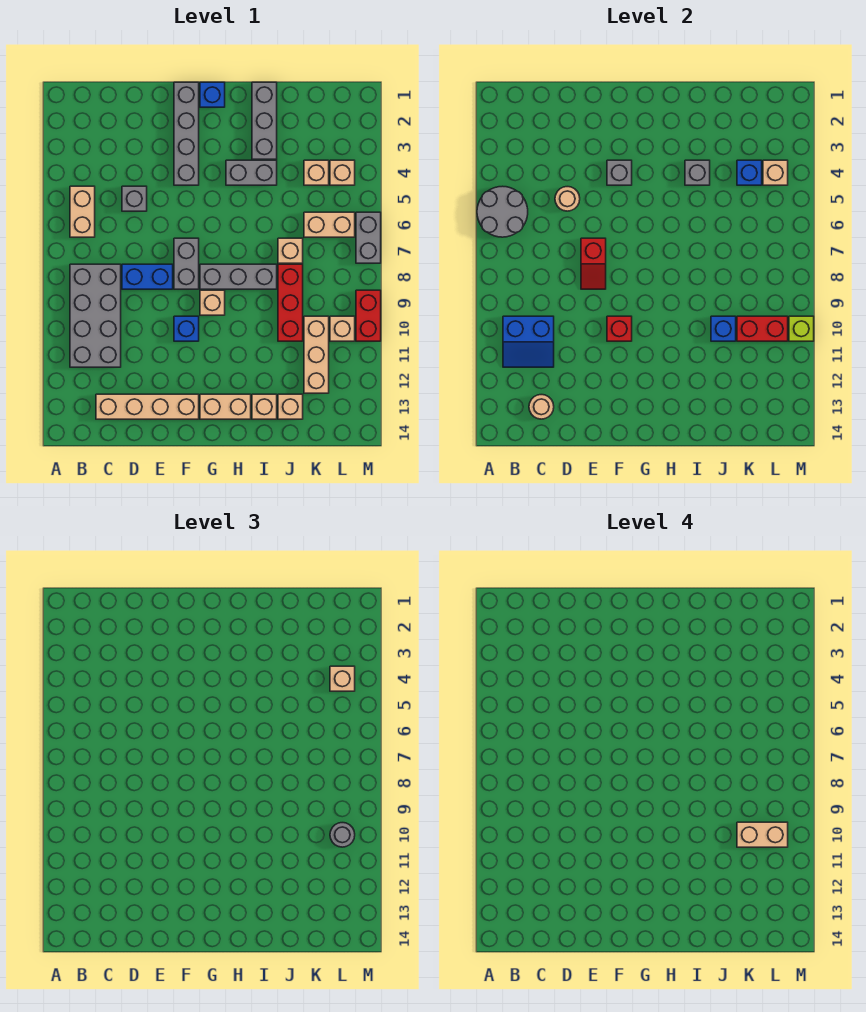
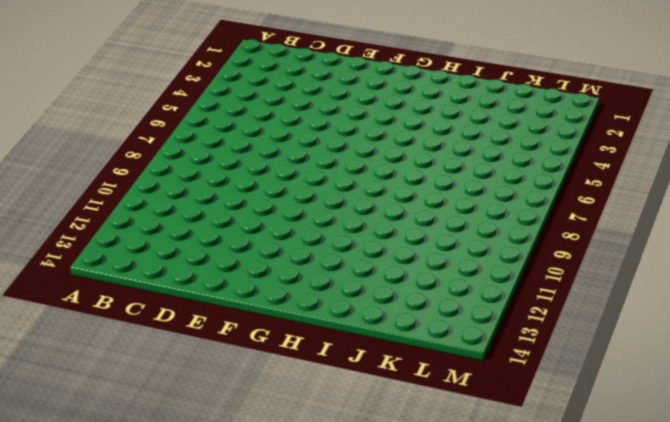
none -> tan brick B5:B6 level 1
none -> grey brick B8:C11 level 1
none -> tan brick C13:F13 level 1
none -> grey brick D5 level 1

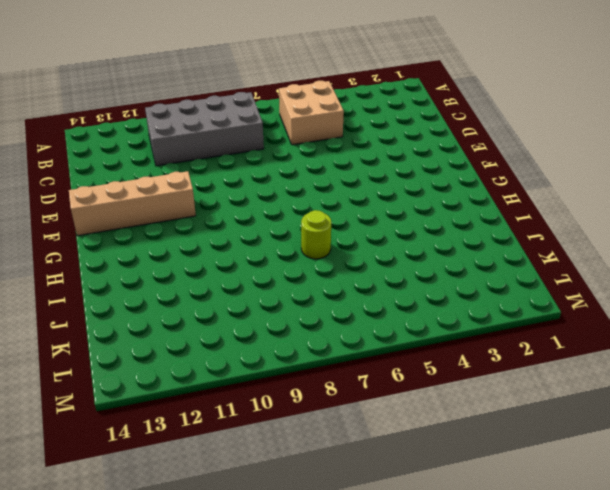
tan brick B5:C6 level 1 -> tan brick B5:B6 level 1
tan brick F11:F14 level 1 -> tan brick C13:F13 level 1
lime round brick I7 level 1 -> none
none -> grey brick D5 level 1
none -> blue brick D8:E8 level 1
none -> grey brick F1:F4 level 1
none -> grey brick F7:F8 level 1

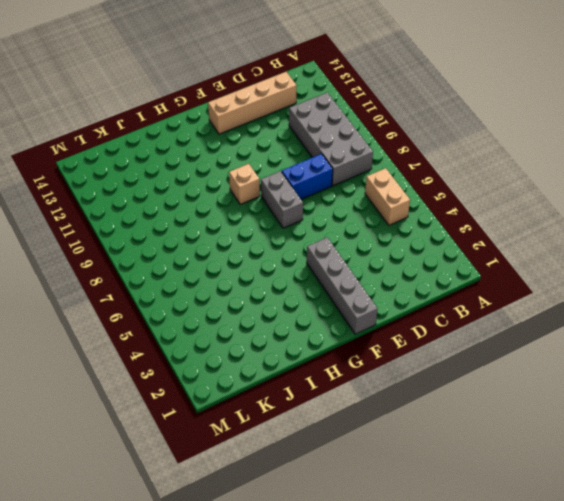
none -> grey brick D5 level 1
none -> blue brick F10 level 1
none -> blue brick G1 level 1
none -> grey brick G8:I8 level 1

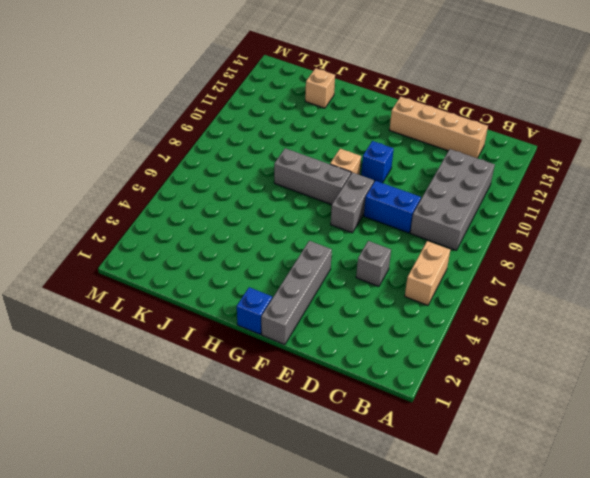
none -> tan brick G13:H13 level 1
none -> grey brick H4:I4 level 1
none -> grey brick I1:I3 level 1
none -> tan brick I13 level 1

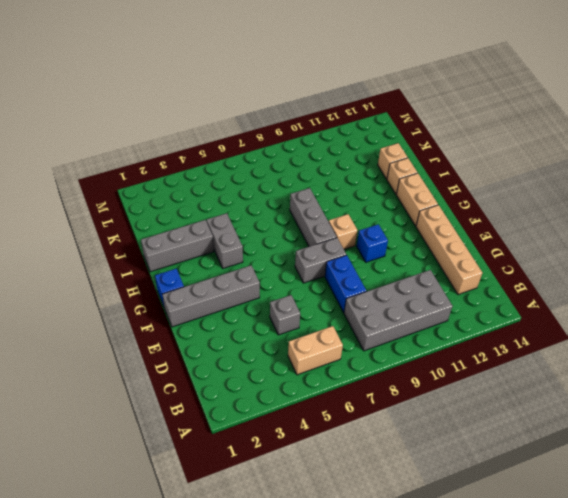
none -> tan brick J7 level 1
none -> red brick J8:J10 level 1
none -> tan brick K4 level 1
none -> tan brick K6:L6 level 1

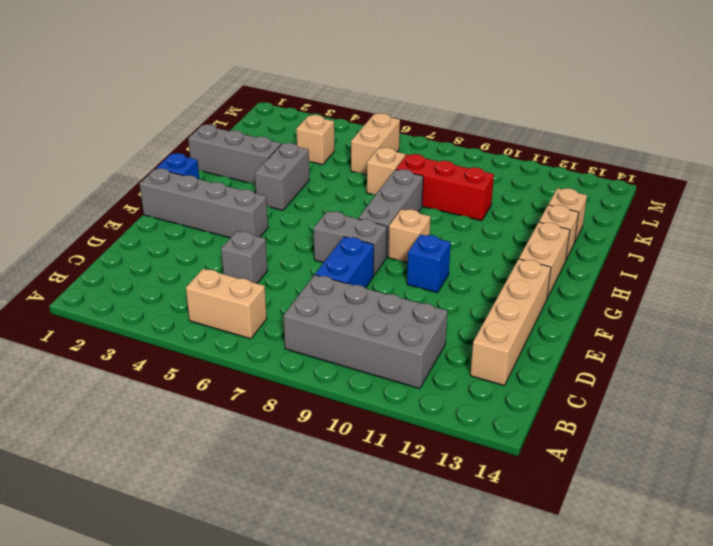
none -> tan brick K10:K12 level 1
none -> tan brick L4 level 1
none -> tan brick L10 level 1
none -> grey brick M6:M7 level 1

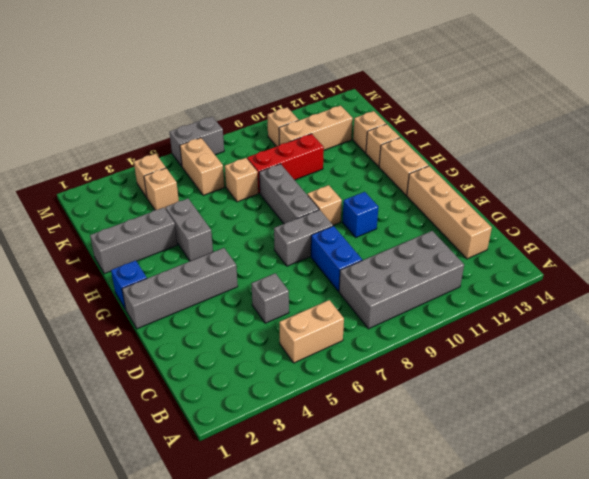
none -> red brick M9:M10 level 1
none -> grey round brick A5:B6 level 2
none -> blue slope B10:C11 level 2 top 10
none -> tan round brick C13 level 2

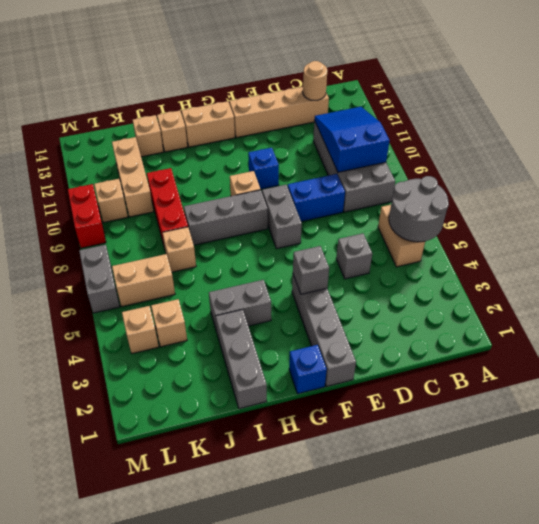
blue slope B9:C11 level 2 top 9 -> blue slope B10:C11 level 2 top 10
none -> tan round brick D5 level 2
none -> red slope E7:E8 level 2 top 7
none -> red brick F10 level 2
none -> grey brick I4 level 2

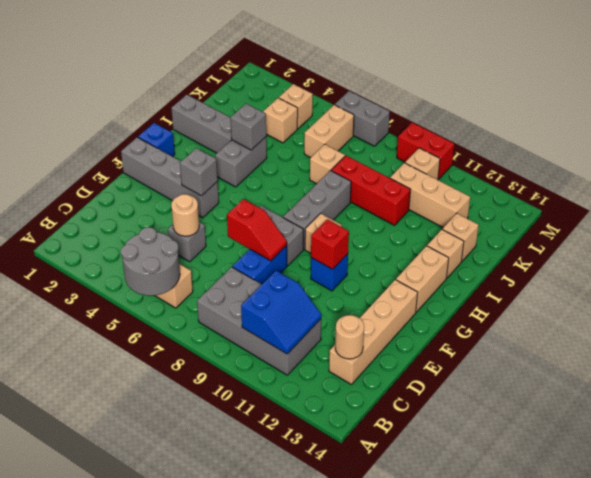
none -> blue brick J10 level 2
none -> blue brick K4 level 2
none -> red brick K10:L10 level 2
none -> tan brick L4 level 2

